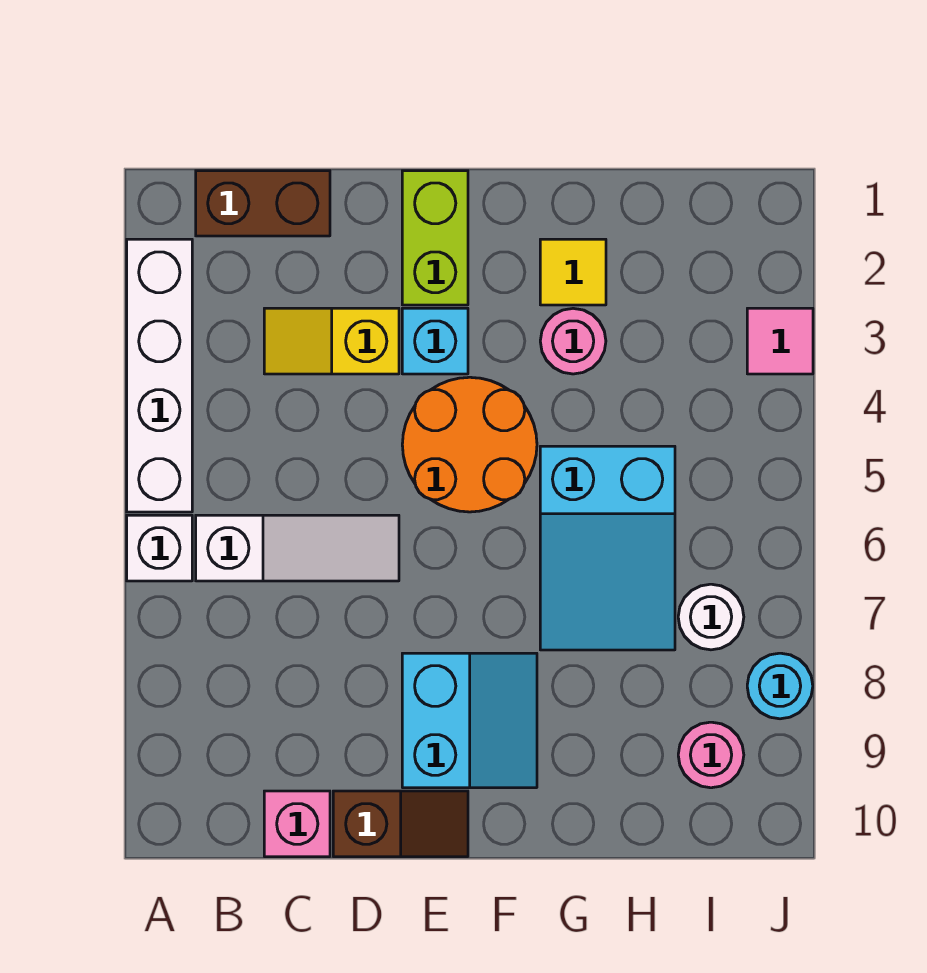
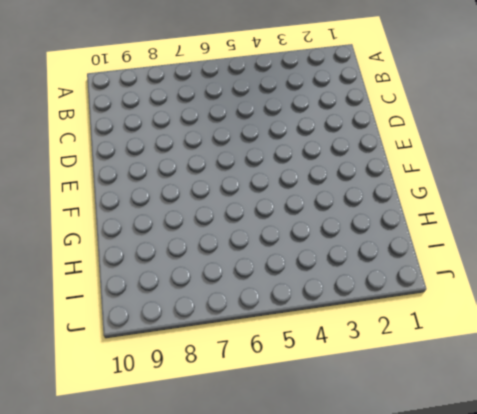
none -> white brick A2:A5 level 1
none -> white brick A6 level 1
none -> brown brick B1:C1 level 1

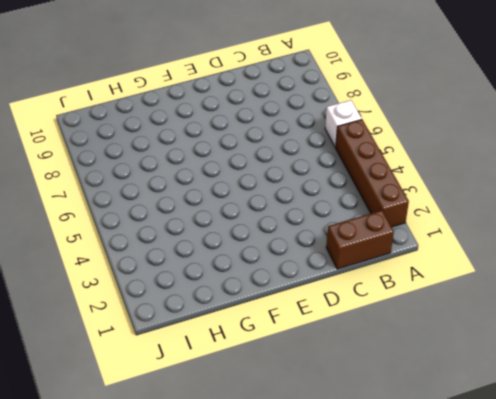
brown brick A2:A5 level 1 -> white brick A2:A5 level 1
none -> white slope B6:D6 level 1 top B
none -> yellow slope C3:D3 level 1 top D
none -> pink brick C10 level 1

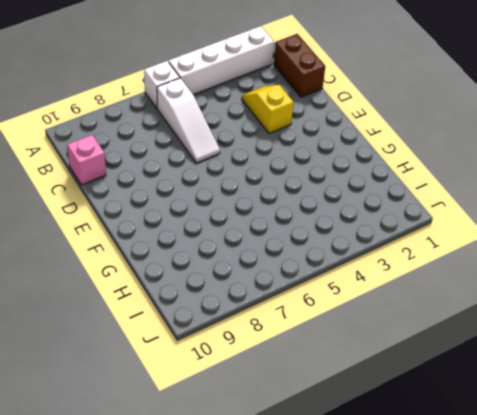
none -> brown slope D10:E10 level 1 top D
none -> lime brick E1:E2 level 1
none -> cyan brick E3 level 1

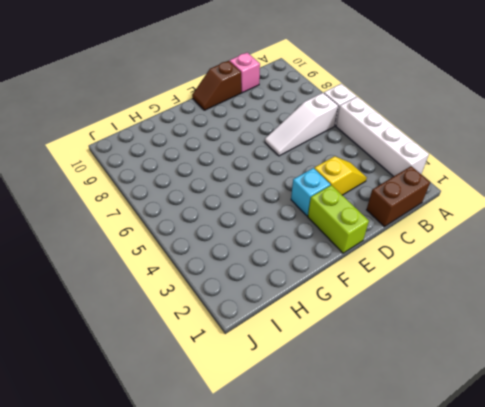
none -> orange round brick E4:F5 level 1
none -> cyan slope E8:F9 level 1 top E
none -> yellow tile G2 level 1

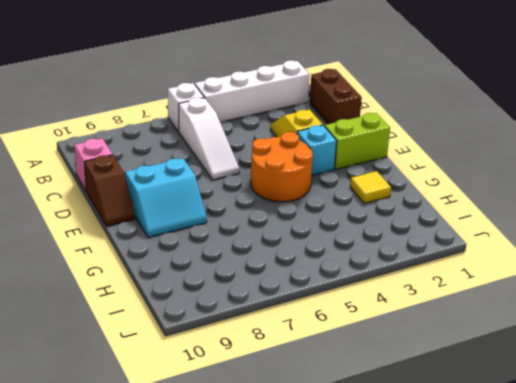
none -> pink round brick G3 level 1
none -> cyan slope G5:H7 level 1 top 5
none -> white round brick I7 level 1

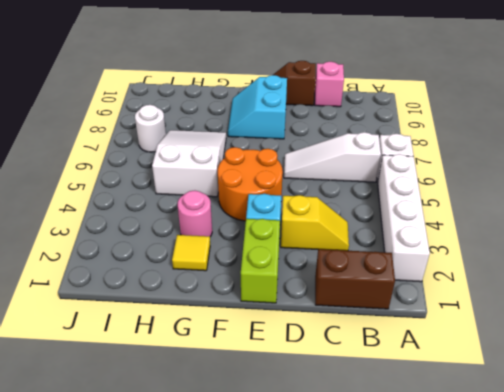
white slope G5:H7 level 1 top 5 -> cyan slope G5:H7 level 1 top 5
none -> pink round brick I9 level 1
none -> pink tile J3 level 1
none -> cyan round brick J8 level 1

